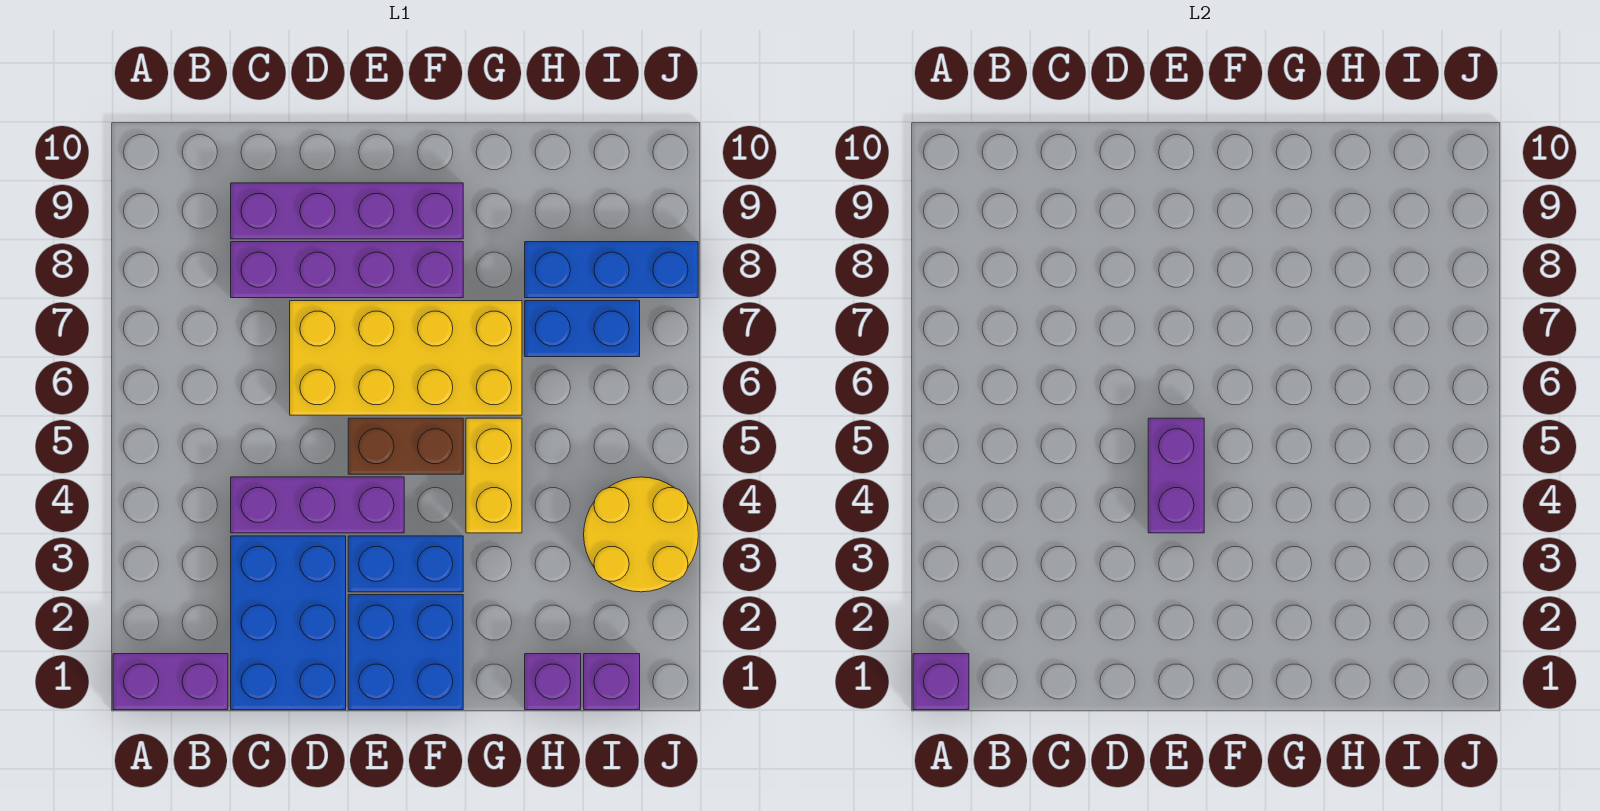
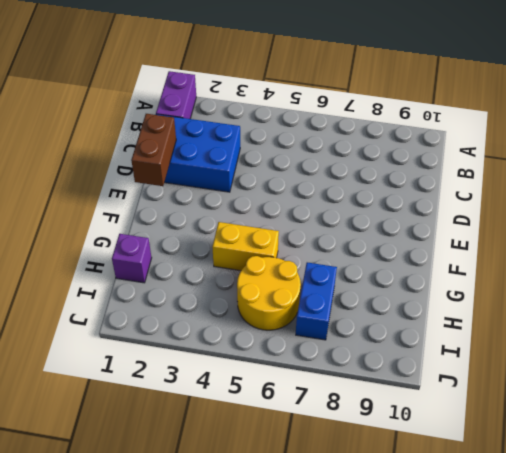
brown brick D1:E1 level 2 -> brown brick E5:F5 level 1
yellow round brick H5:I6 level 1 -> yellow round brick I3:J4 level 1
none -> purple brick C4:E4 level 1
none -> purple brick C8:F8 level 1
none -> purple brick C9:F9 level 1

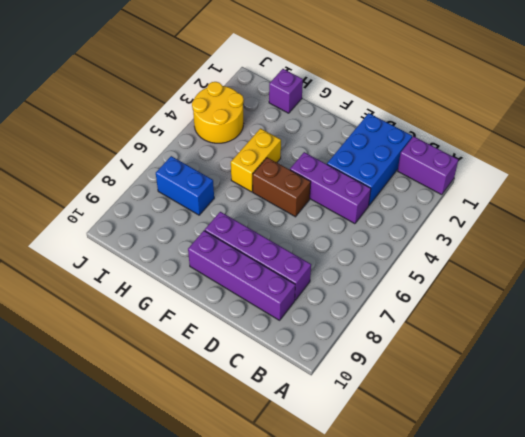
none -> yellow brick D6:G7 level 1
none -> blue brick E1:F2 level 1
none -> blue brick E3:F3 level 1

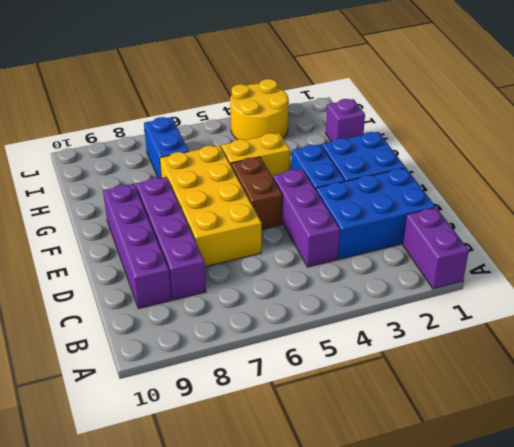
none -> blue brick H8:J8 level 1
none -> purple brick I1 level 1
none -> purple brick A1 level 2

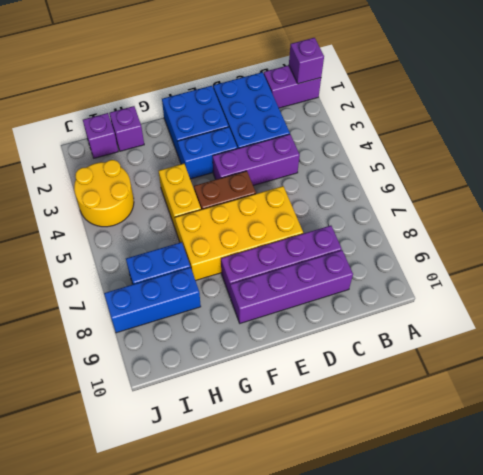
none -> purple brick E4:E5 level 2

